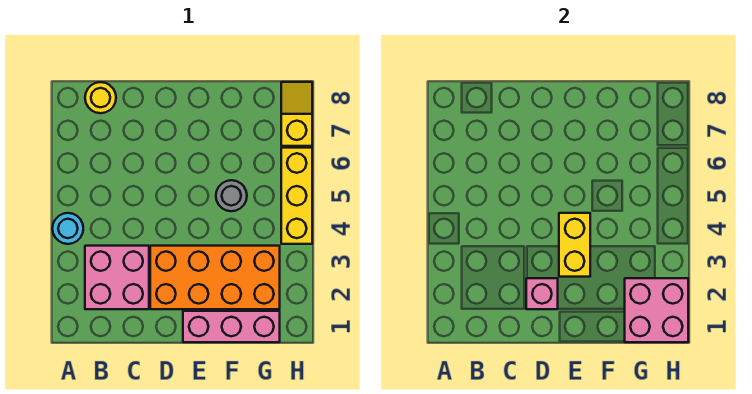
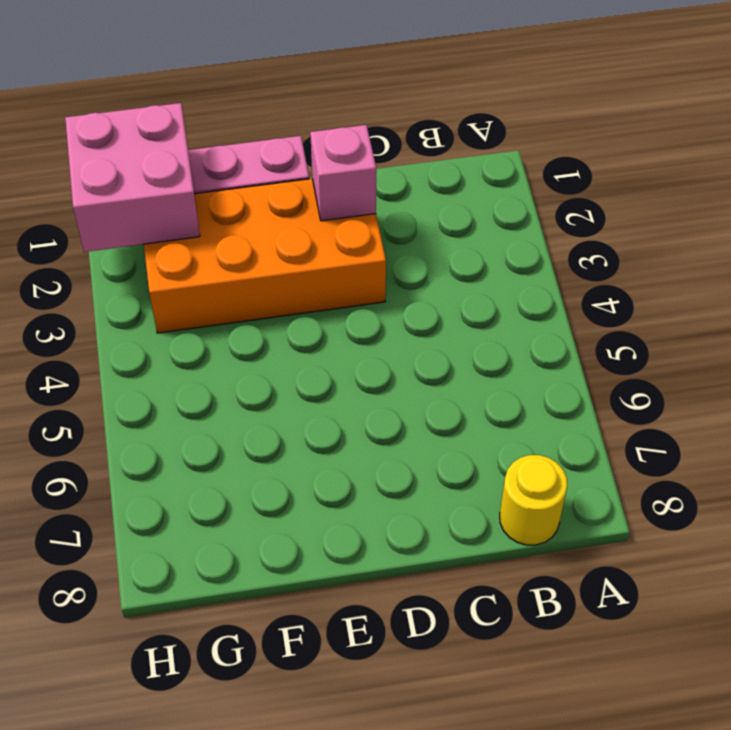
none -> cyan round brick A4 level 1
none -> pink brick B2:C3 level 1

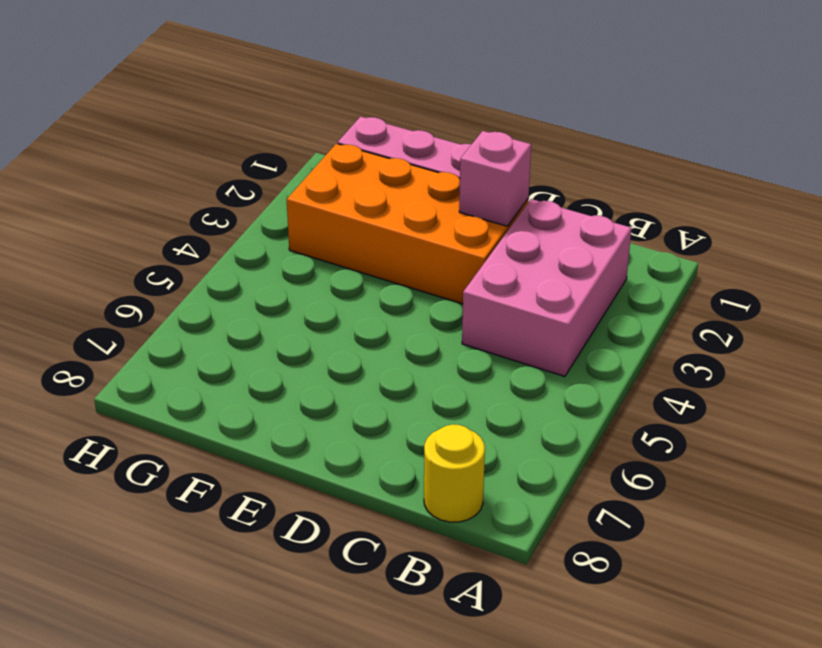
pink brick B2:C4 level 1 -> pink brick B2:C3 level 1
none -> cyan round brick A4 level 1
none -> grey round brick F5 level 1

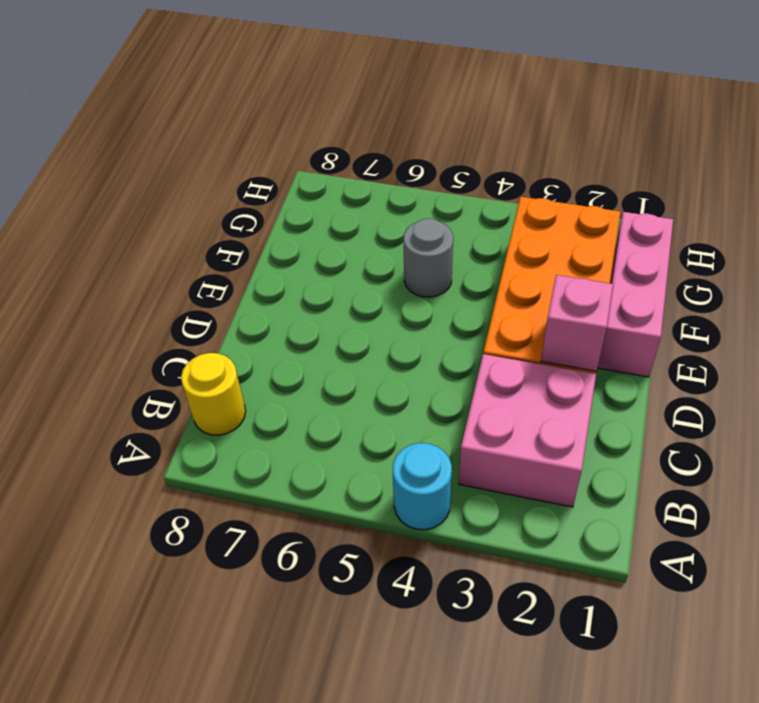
none -> yellow brick H4:H6 level 1
none -> yellow slope H7:H8 level 1 top 7

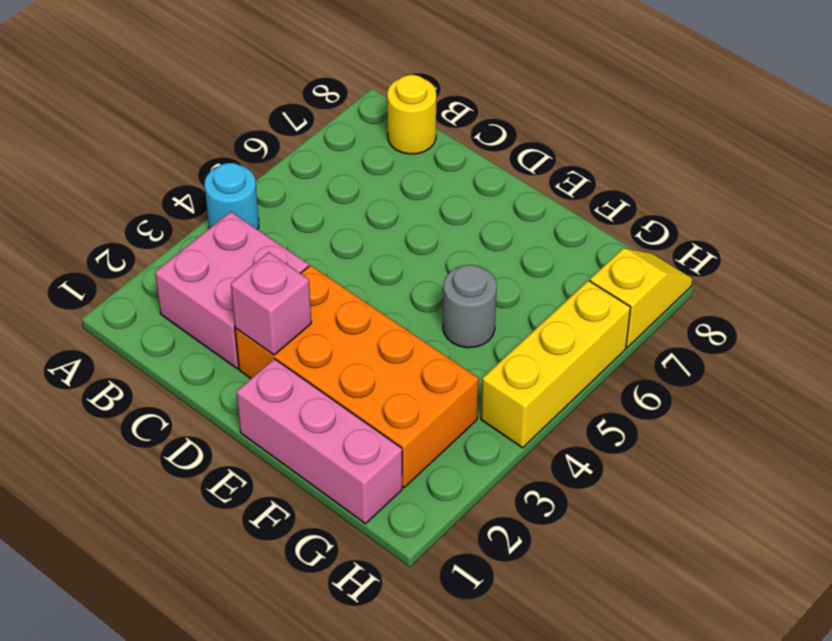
none -> yellow brick E3:E4 level 2
none -> pink brick G1:H2 level 2

